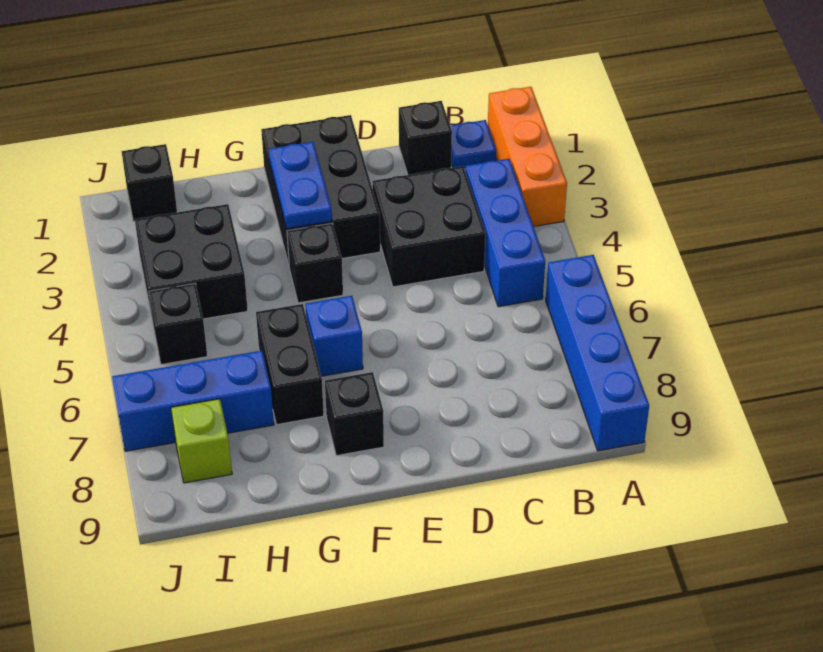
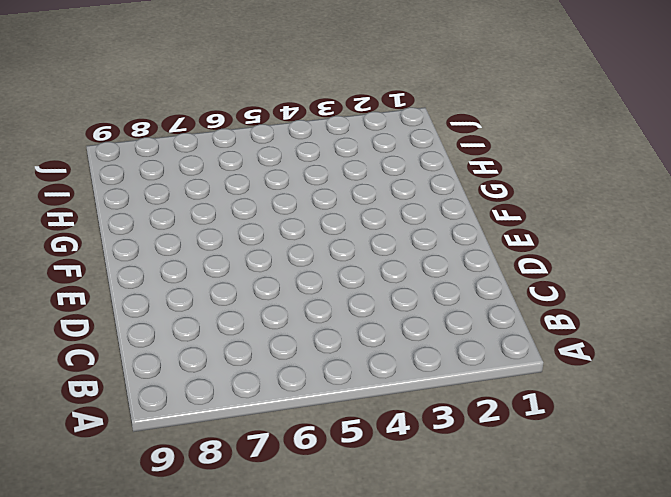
none -> orange brick A1:A3 level 1
none -> blue brick A6:A9 level 1
none -> blue plate B1 level 1

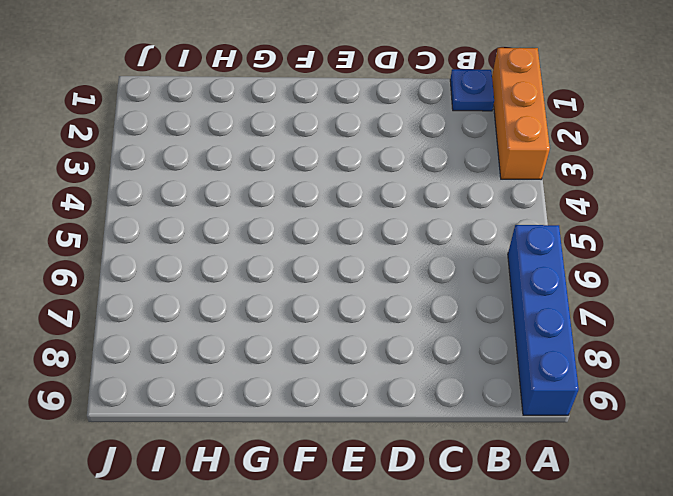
none -> blue brick B3:B5 level 1
none -> black brick C1 level 1
none -> black brick C3:D4 level 1

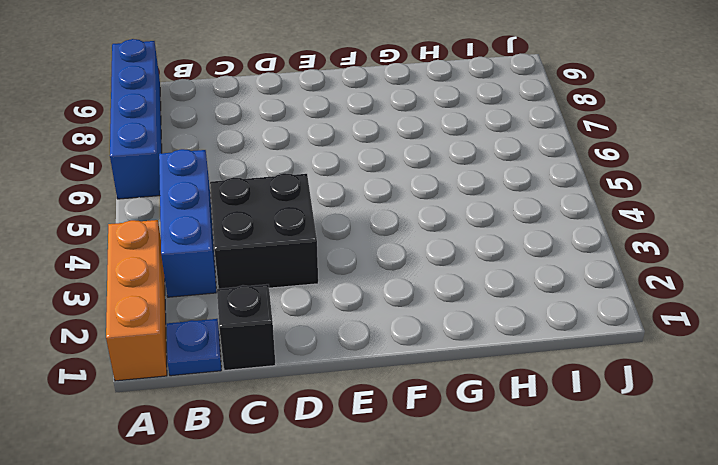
none -> black brick E1:F3 level 1
none -> black brick F4 level 1
none -> blue brick F6 level 1

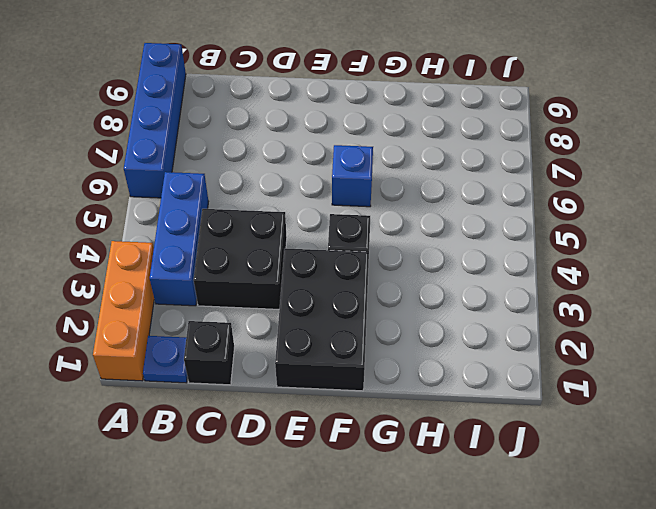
none -> black brick F8 level 1
none -> black brick G6:G7 level 1
none -> black brick H3:I4 level 1

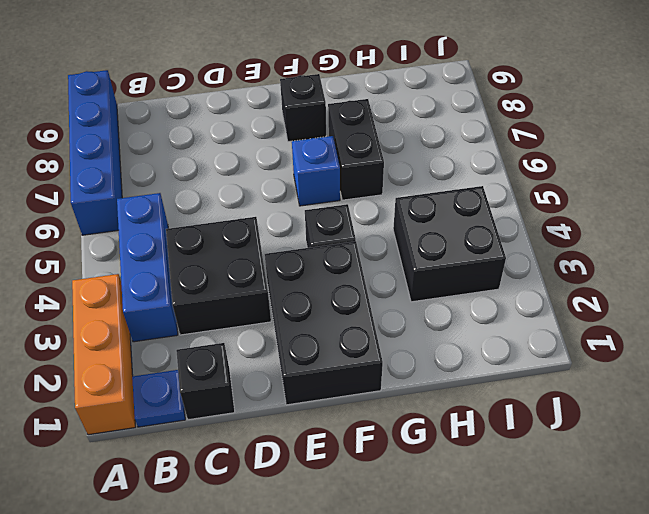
none -> blue brick H7:J7 level 1
none -> black brick I1 level 1
none -> black brick I5 level 1

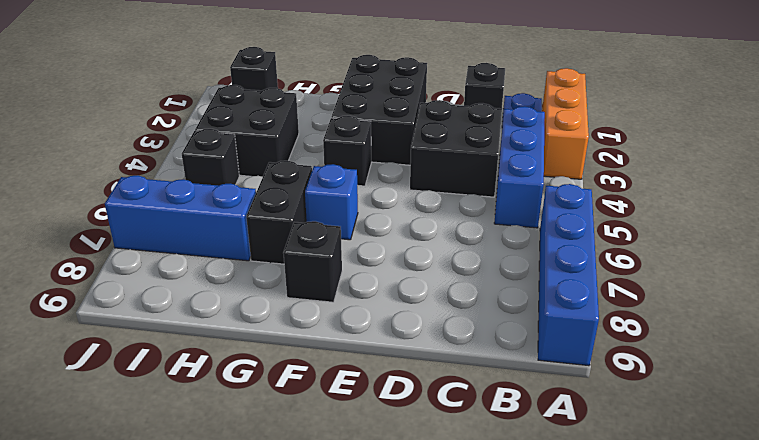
none -> lime brick I8 level 1
none -> blue plate F2:F3 level 2

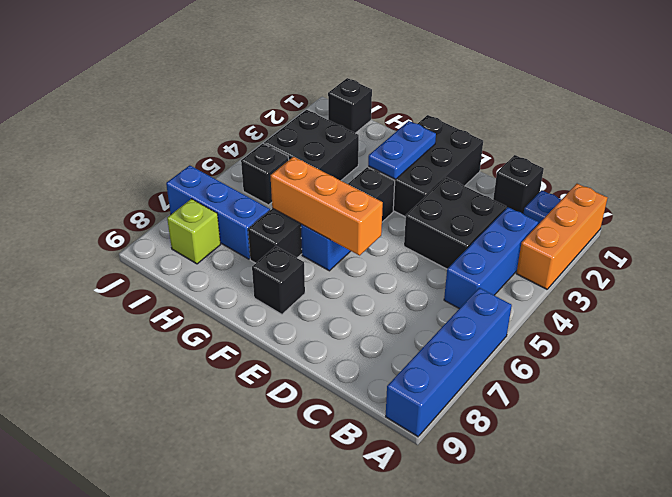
orange brick E6:G6 level 2 -> none

